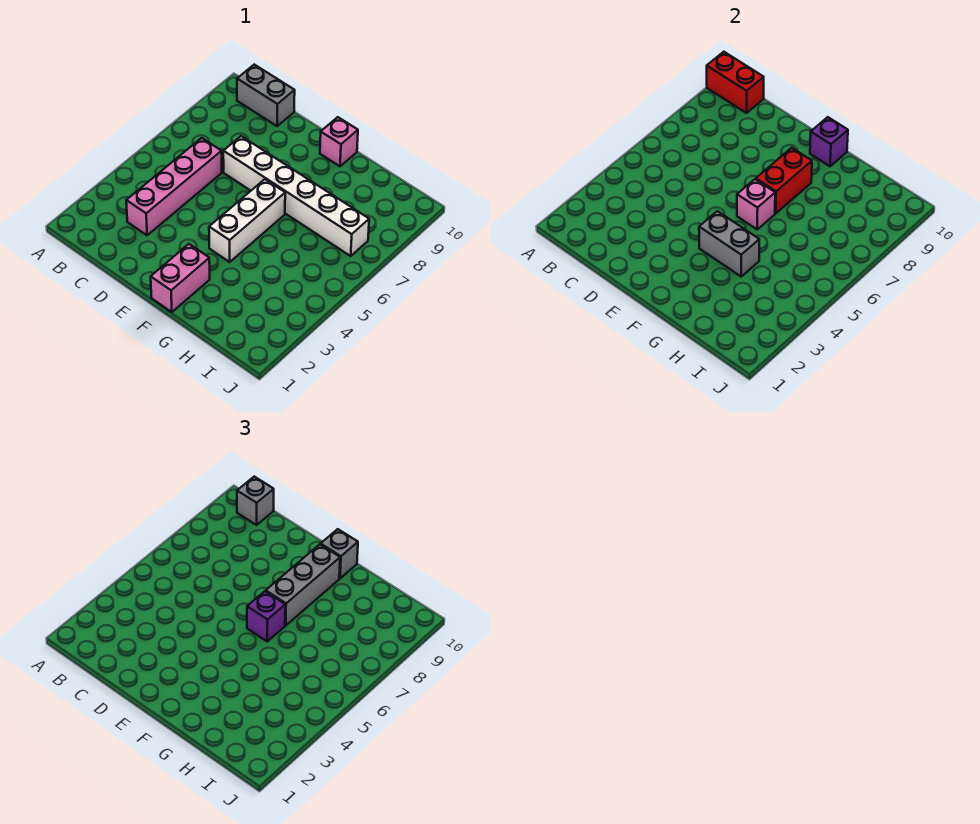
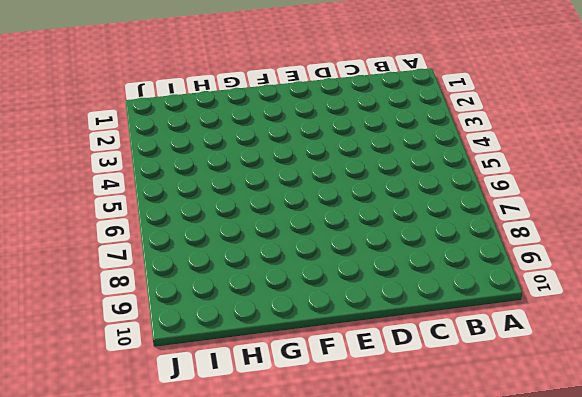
none -> grey brick B10:C10 level 1
none -> pink brick C3:C6 level 1
none -> white brick D7:I7 level 1

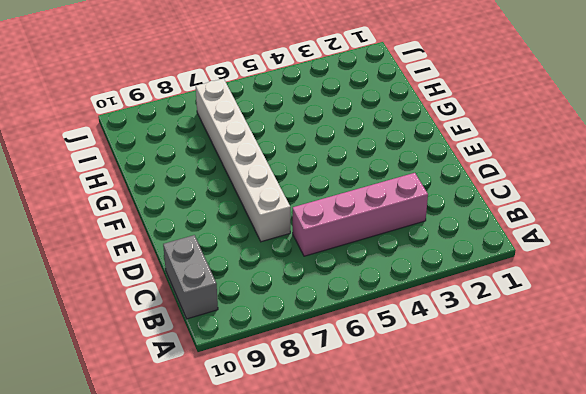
none -> pink brick F1:F2 level 1
none -> white brick F4:F6 level 1
none -> pink brick F10 level 1

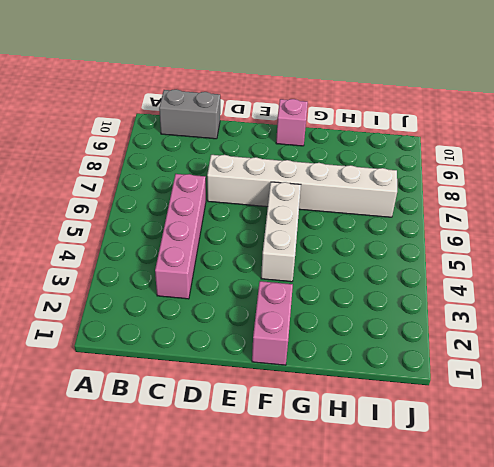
none -> red brick A10:B10 level 2
none -> grey brick F4:G4 level 2
none -> pink brick F6 level 2

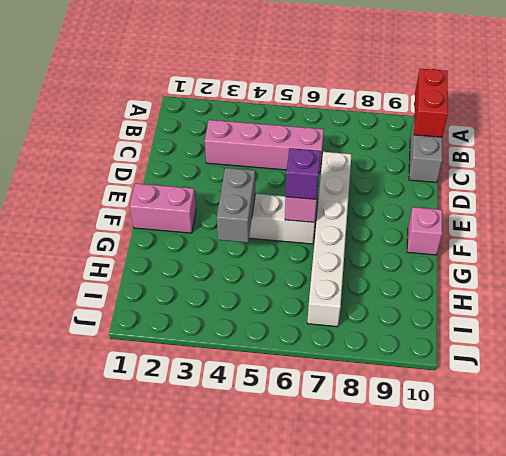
none -> red brick F7:F8 level 2
none -> purple brick F10 level 2
none -> grey brick B10 level 3

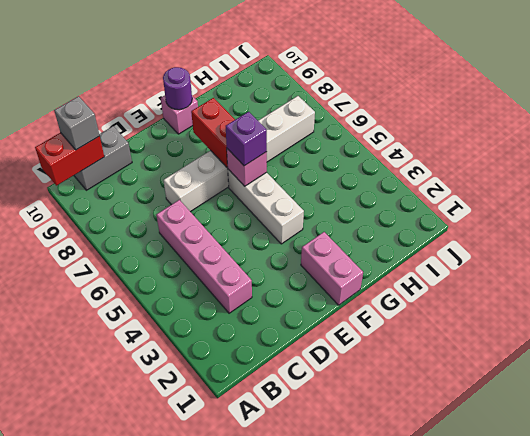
purple round brick F10 level 2 -> purple brick F10 level 2
none -> grey brick F4:G4 level 2
none -> grey brick F7:F9 level 3
none -> grey brick F10 level 3

